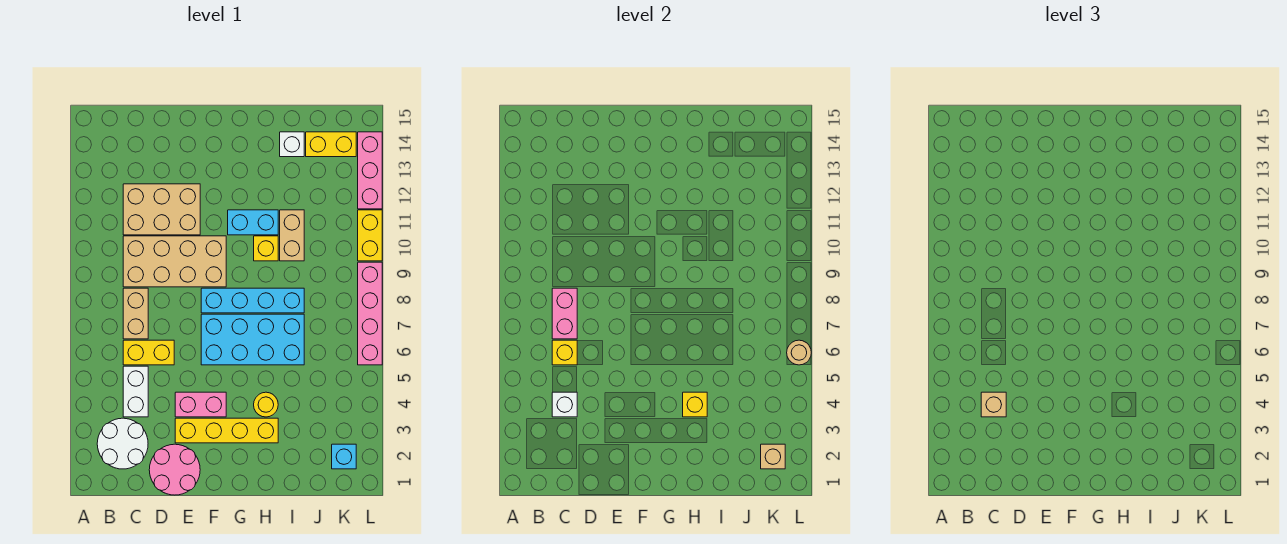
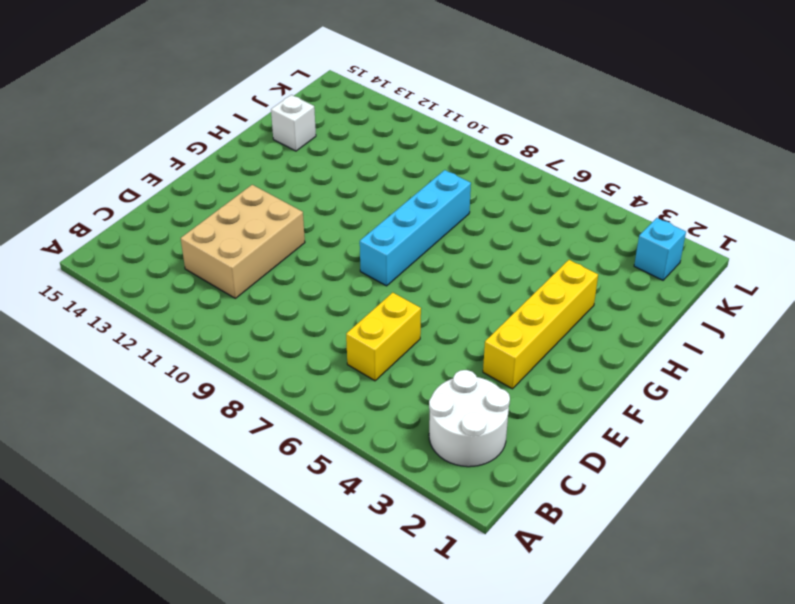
none -> white brick C4:C5 level 1
none -> tan brick C7:C8 level 1
none -> tan brick C9:F10 level 1

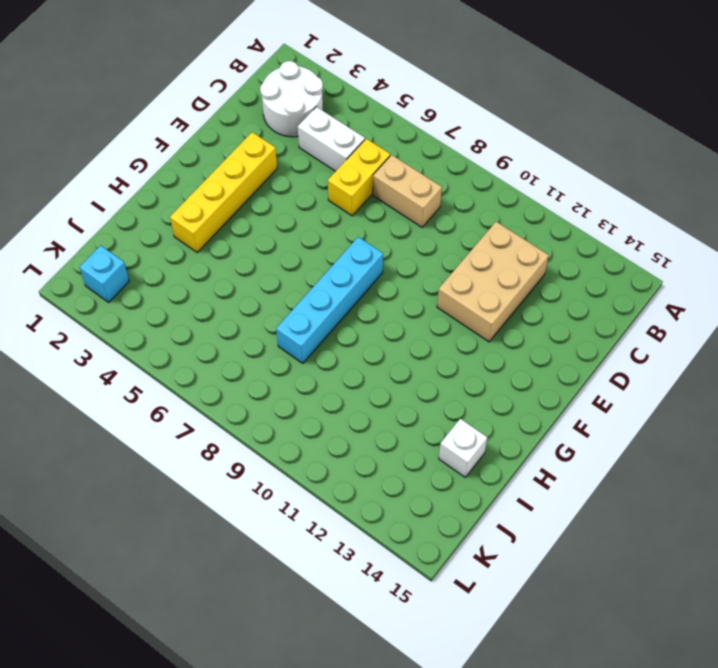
none -> tan brick C9:F10 level 1
none -> pink round brick D1:E2 level 1
none -> pink brick E4:F4 level 1

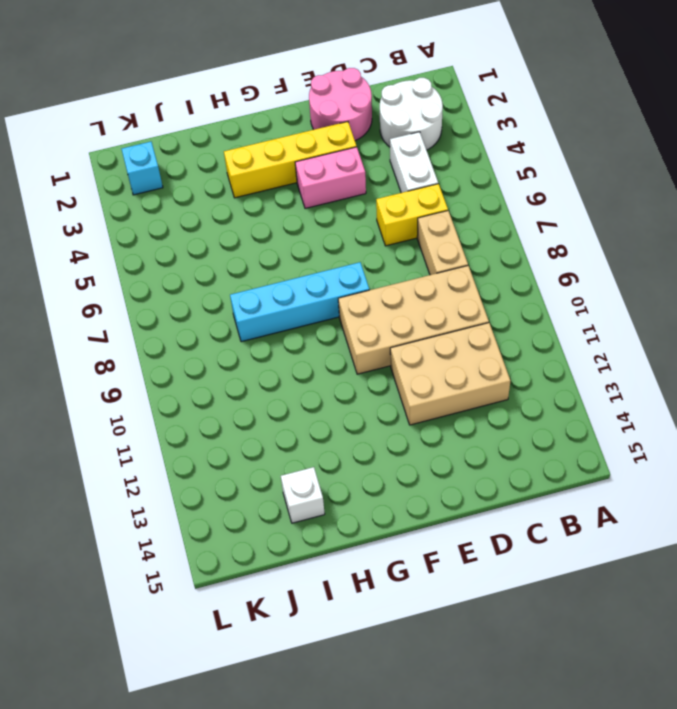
none -> cyan brick F6:I7 level 1
none -> cyan brick G11:H11 level 1
none -> yellow round brick H4 level 1

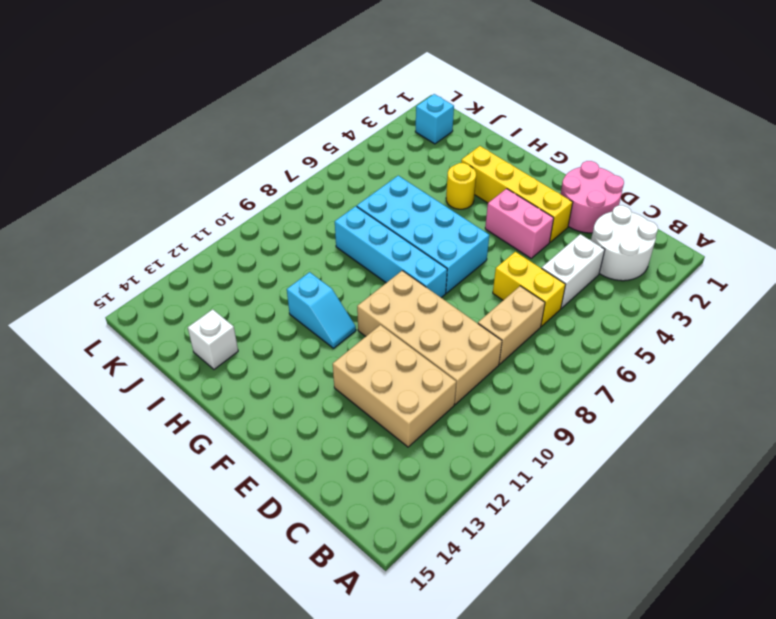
cyan slope G11:H11 level 1 top H -> cyan brick G11:H11 level 1
none -> yellow brick H10 level 1
none -> tan brick I10:I11 level 1
none -> yellow brick J14:K14 level 1

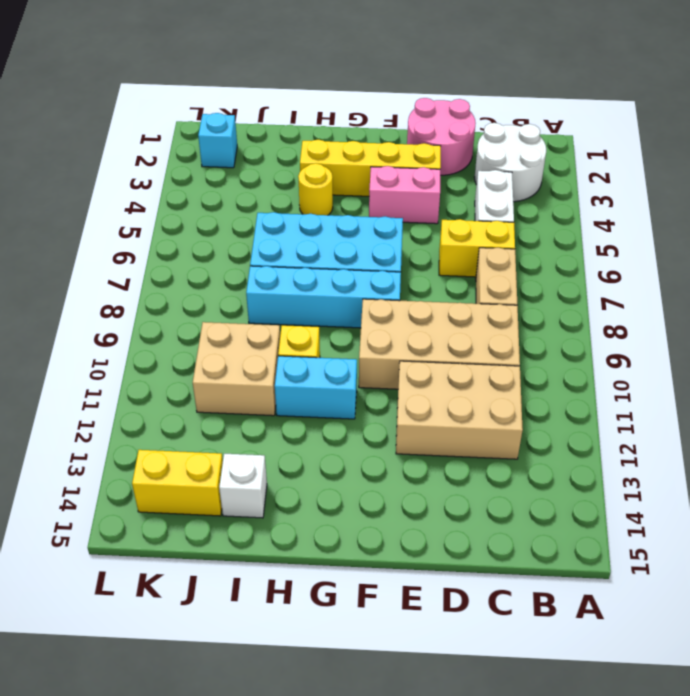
tan brick I10:J11 level 1 -> tan brick I10:I11 level 1
none -> pink brick L6:L9 level 1
none -> yellow brick L10:L11 level 1
none -> pink brick L12:L14 level 1

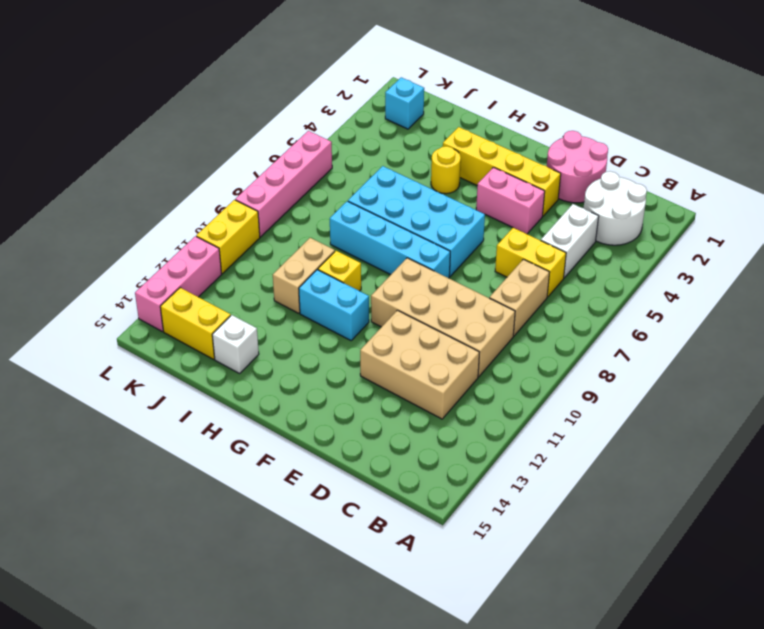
none -> white brick C4 level 2
none -> yellow brick C6 level 2
none -> pink brick C7:C8 level 2

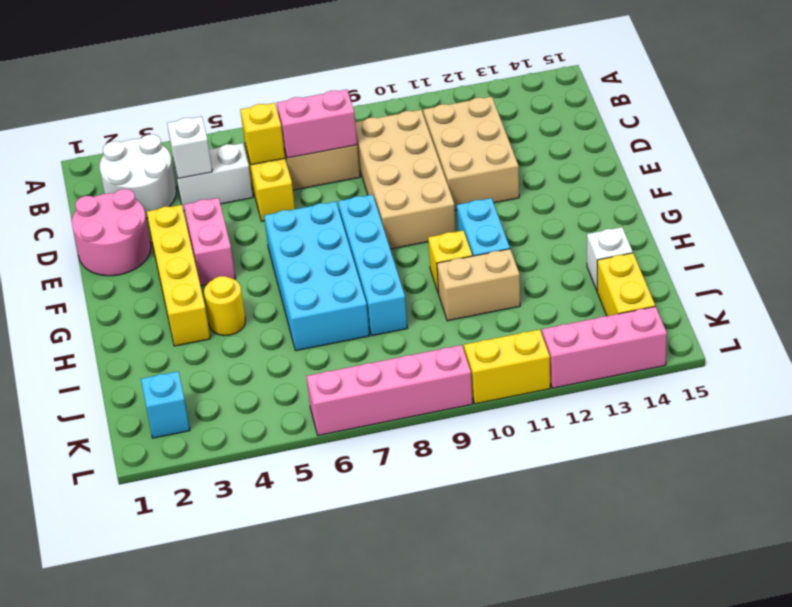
none -> yellow brick H4 level 2
none -> tan brick K2 level 2
none -> tan round brick L6 level 2

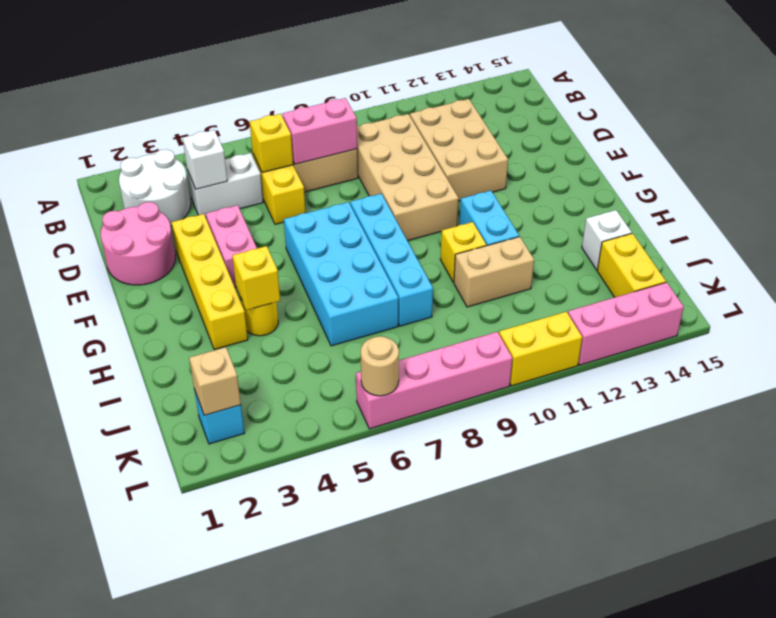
none -> tan brick C4 level 3

